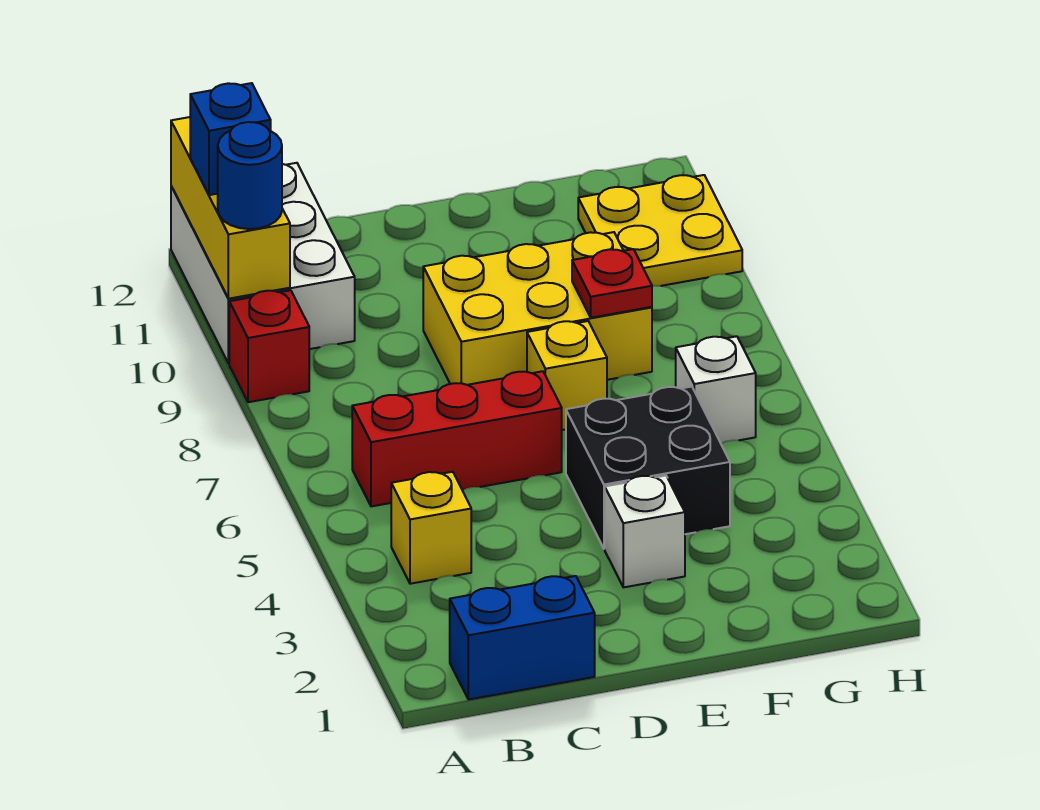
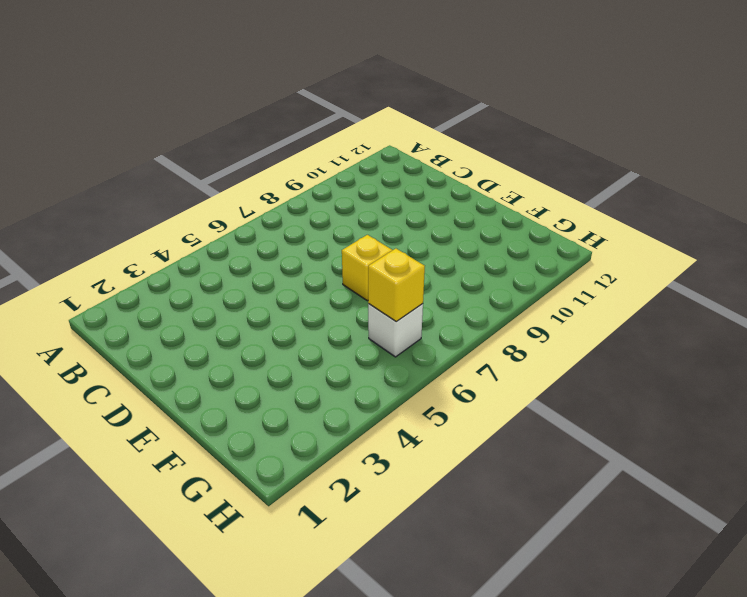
yellow brick G6 level 2 -> yellow brick B4 level 1
none -> red brick A9 level 1
none -> white brick A10:B12 level 1
none -> blue brick B1:C1 level 1

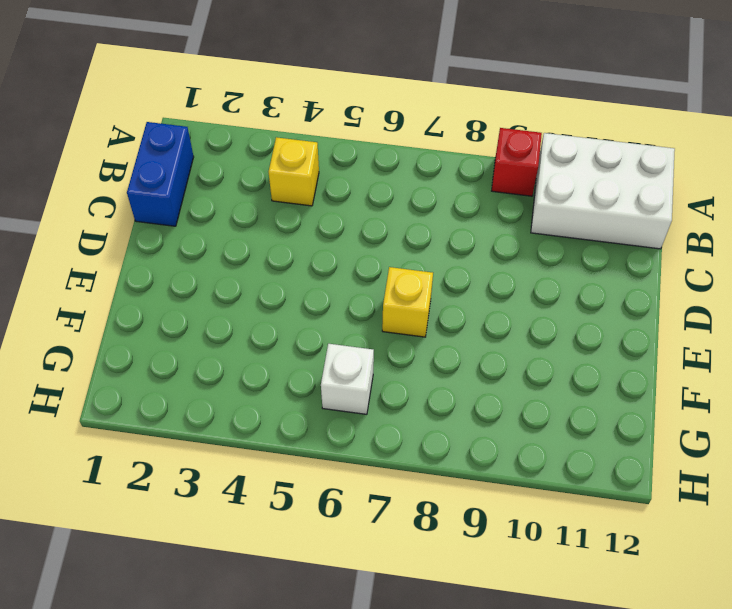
none -> red brick B6:D6 level 1
none -> yellow brick D8:F9 level 1
none -> white brick E3 level 1

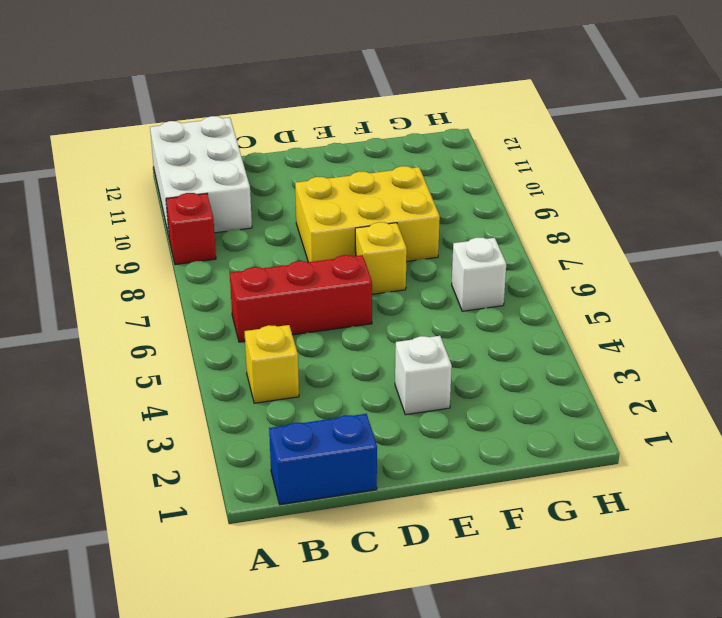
none -> black brick E4:F5 level 1
none -> yellow plate G10:H11 level 1
none -> yellow brick A10:A12 level 2

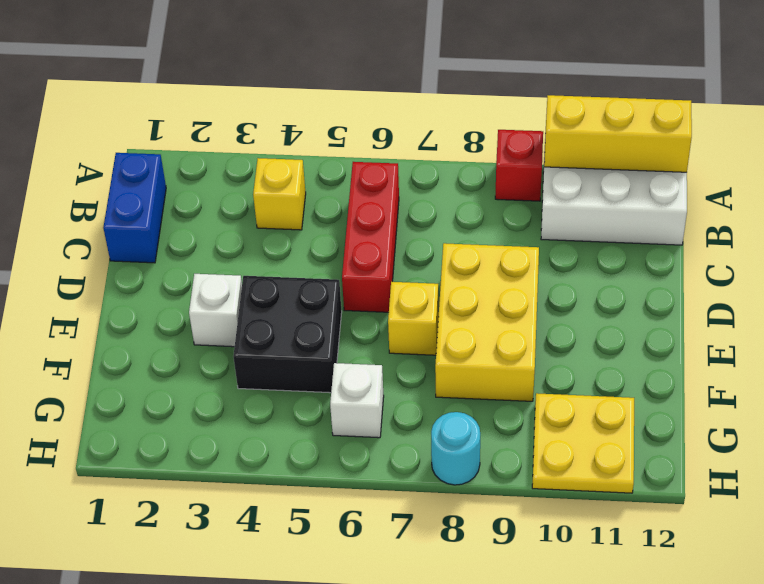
cyan round brick H8 level 1 -> none
none -> red plate F8 level 2
none -> blue round brick A10 level 3
none -> blue brick A11 level 3

